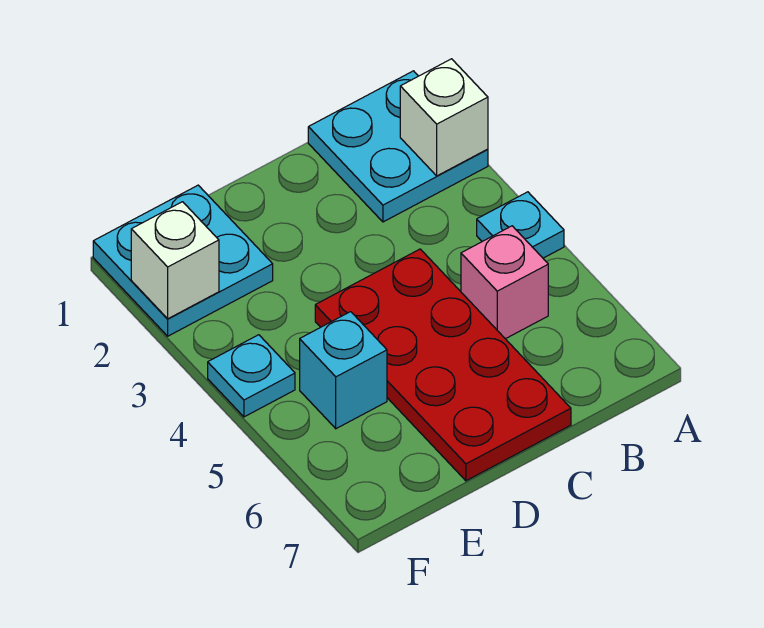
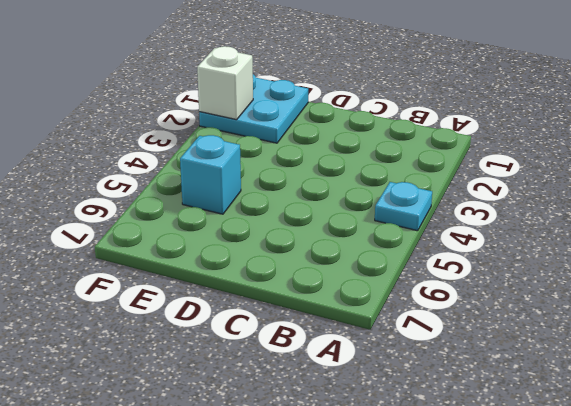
none -> cyan plate A1:B2 level 1
none -> pink brick B5 level 1

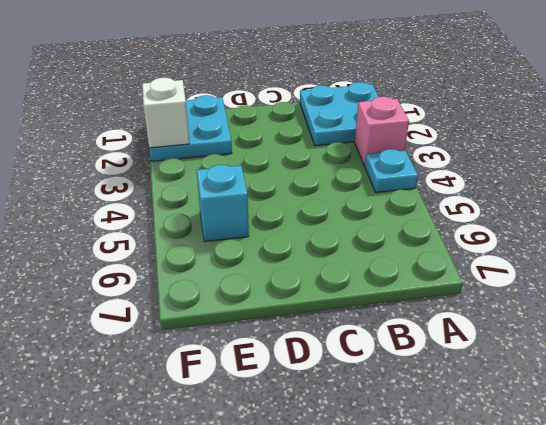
pink brick A3 level 1 -> pink brick B5 level 1
none -> red plate C4:D7 level 1
none -> cyan plate F4 level 1

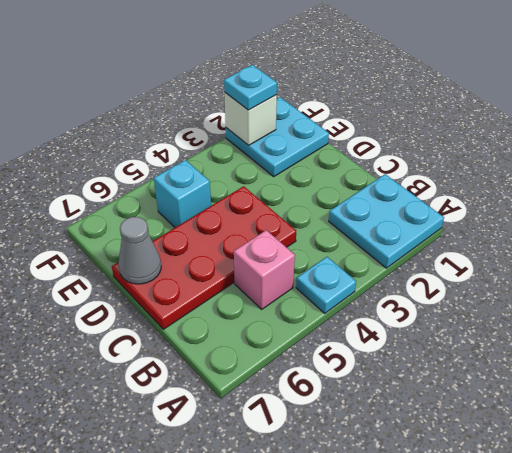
grey cone D7 level 2 -> none
cyan plate F2 level 3 -> cyan plate F4 level 1
none -> white brick A2 level 2

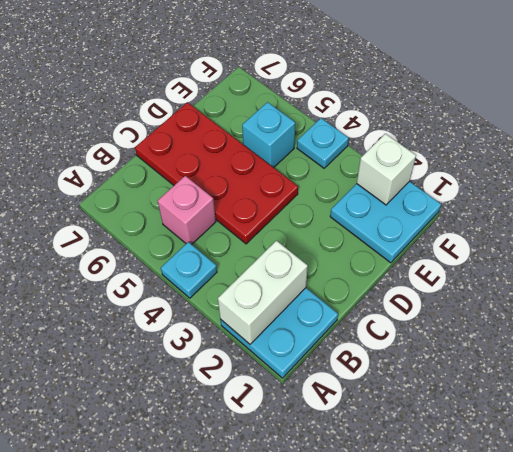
white brick A2:B2 level 2 -> white brick A2 level 2

